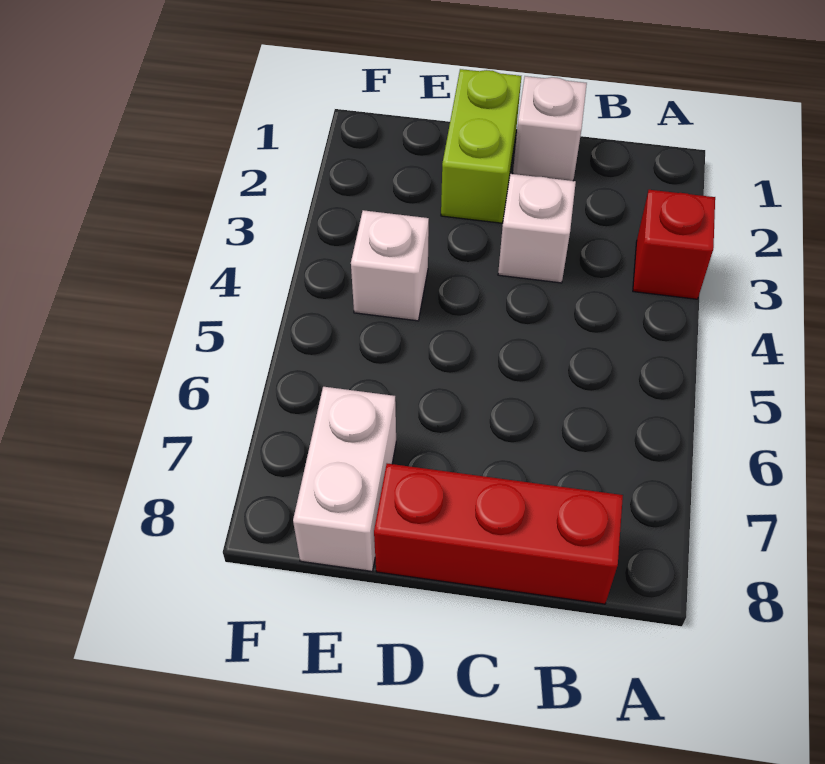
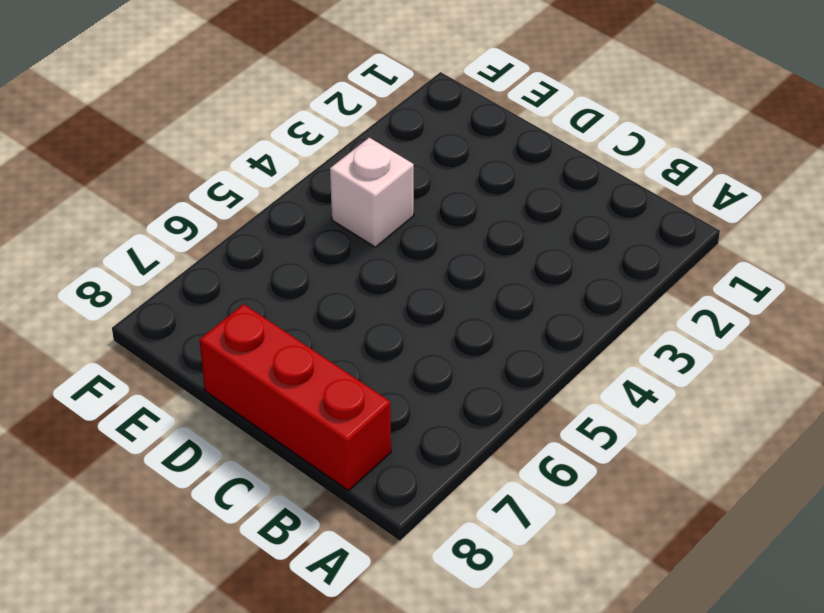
none -> red brick A3 level 1
none -> white brick C1 level 1

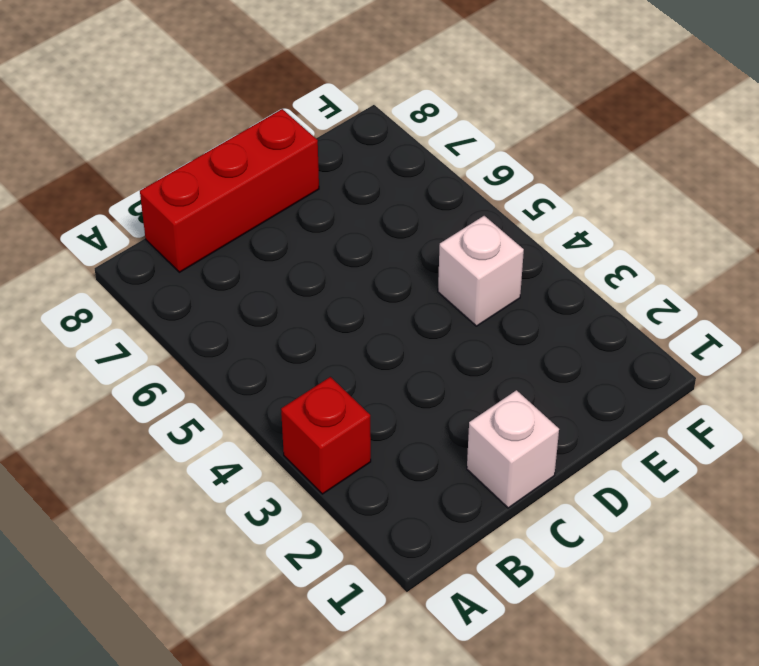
none -> white brick C3 level 1
none -> lime brick D1:D2 level 1

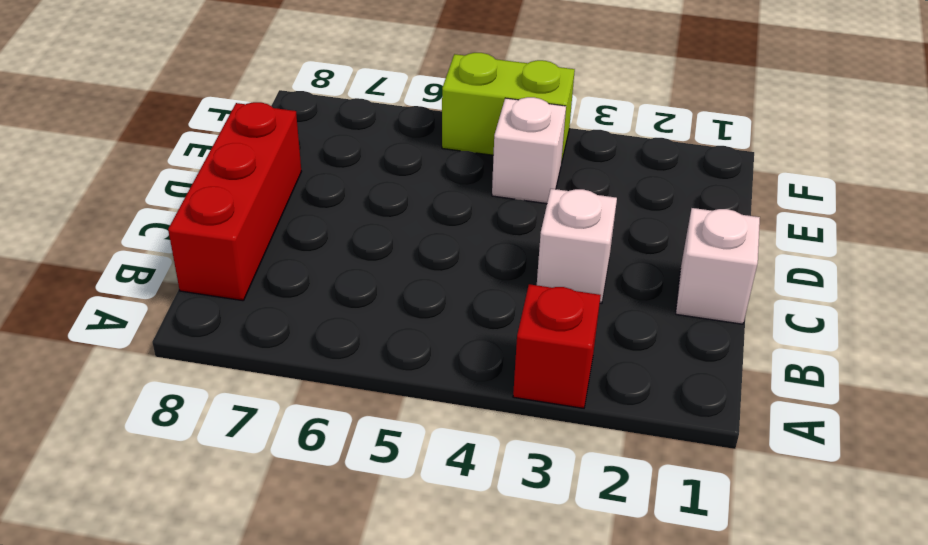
lime brick F4:F5 level 1 -> lime brick D1:D2 level 1
none -> white brick E7:E8 level 1

